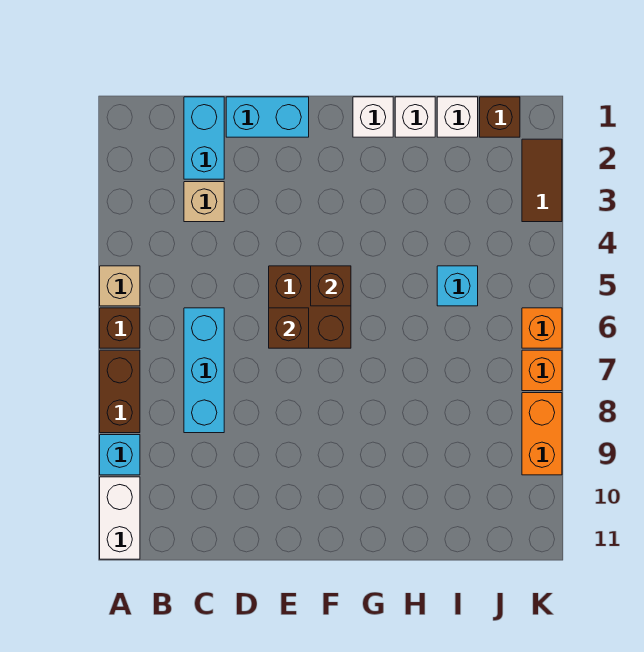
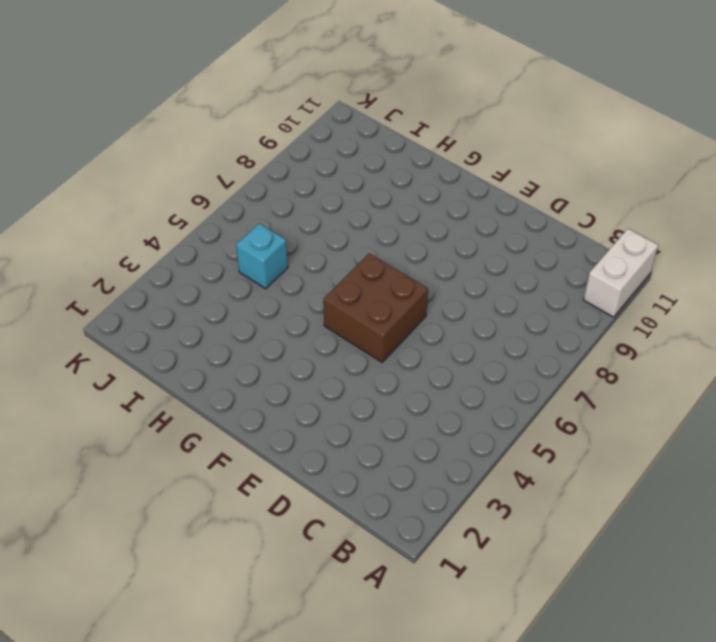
none -> tan brick A5 level 1
none -> brown brick A6 level 1
none -> brown brick A7:A8 level 1

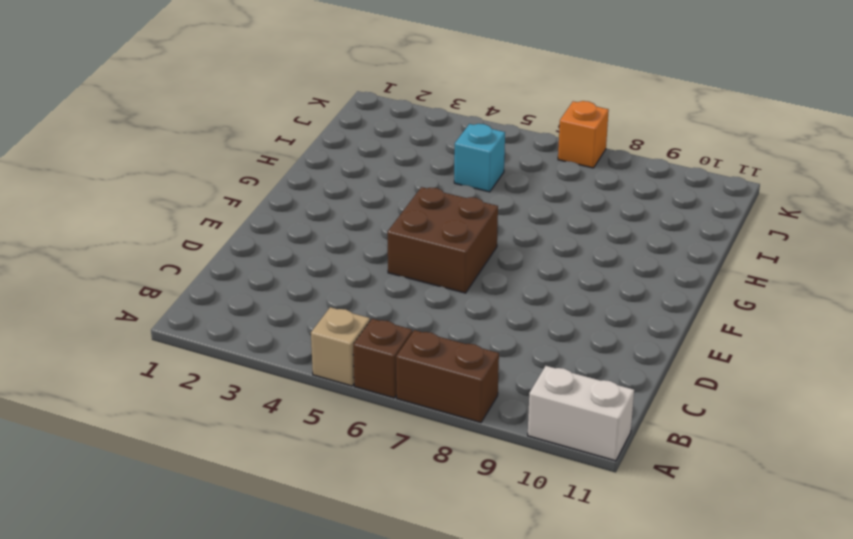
none -> cyan brick A9 level 1
none -> cyan brick C1:C2 level 1
none -> tan brick C3 level 1

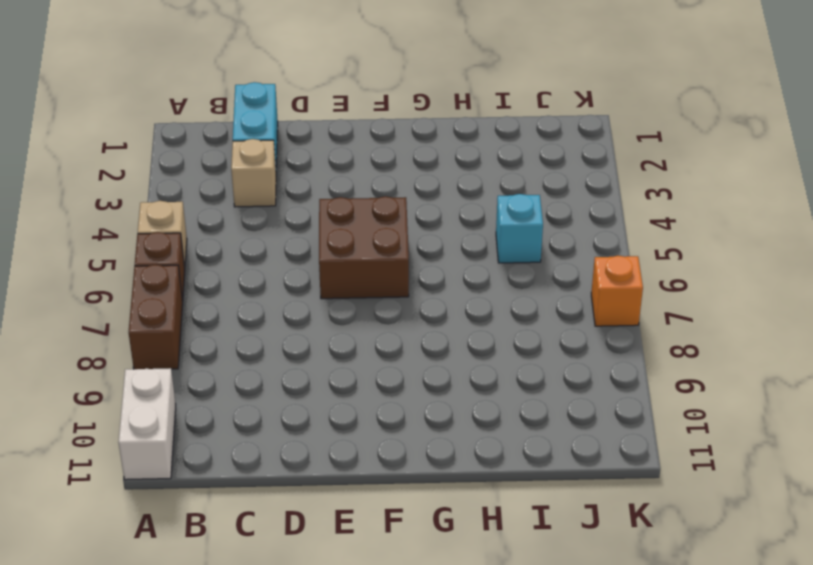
none -> cyan brick A9 level 1
none -> cyan brick C6:C8 level 1
none -> cyan brick D1:E1 level 1

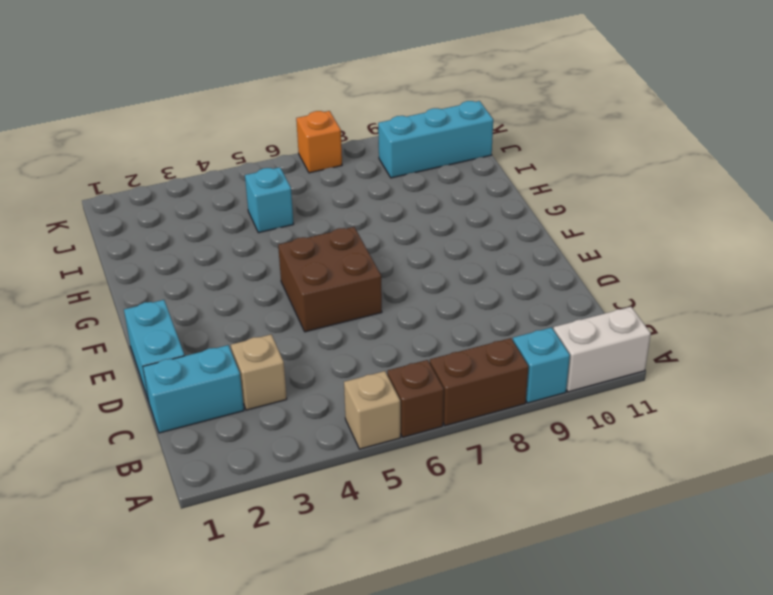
cyan brick J9:J11 level 1 -> cyan brick C6:C8 level 1
none -> white brick G1 level 1
none -> white brick H1 level 1
none -> white brick I1 level 1

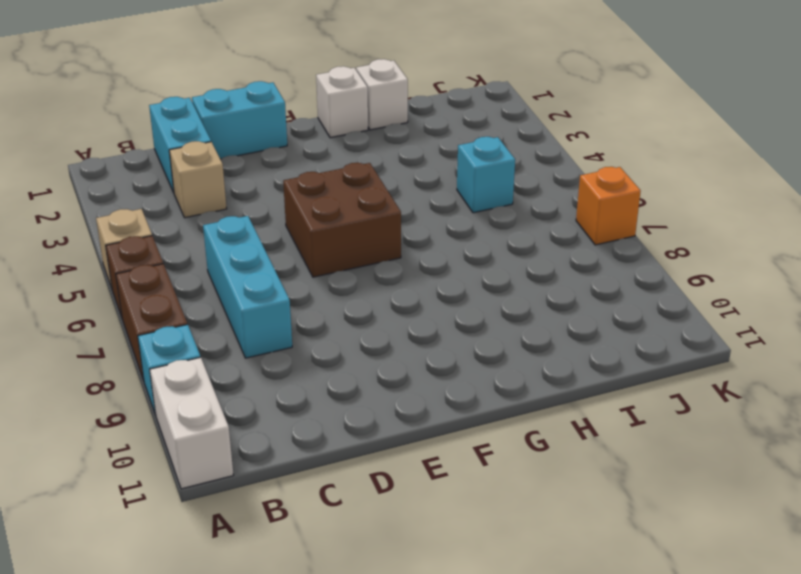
none -> white brick I1 level 1
none -> brown brick J1 level 1
none -> brown tile K2:K3 level 1

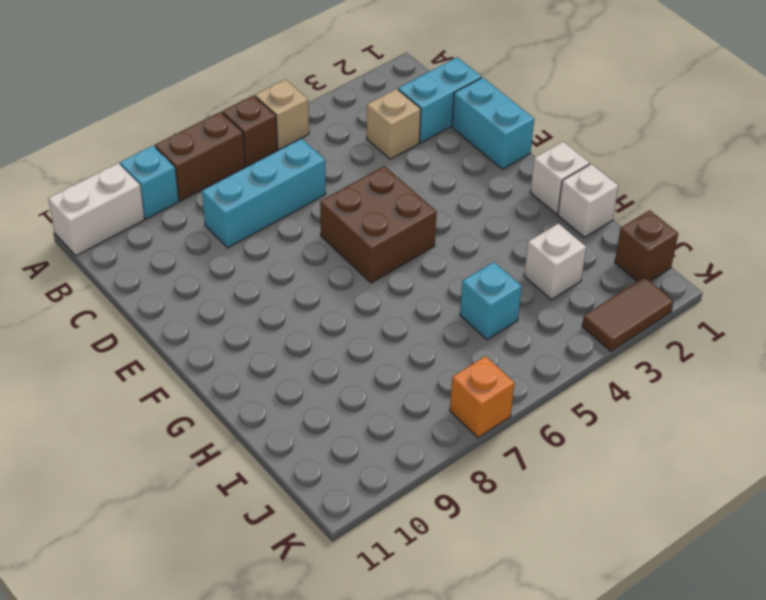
white brick I3 level 1 -> white brick I1 level 1
none -> orange brick K6 level 1
none -> orange brick K8:K9 level 1
none -> brown brick E6 level 2

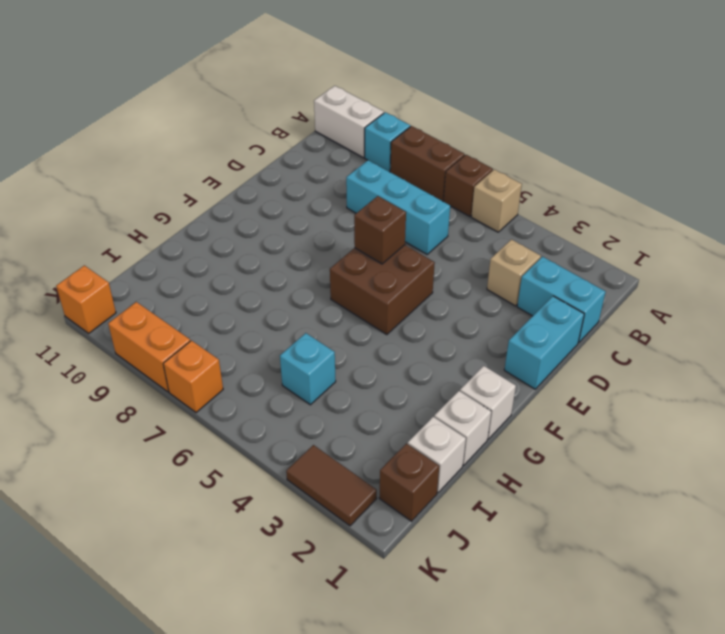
orange brick K11 level 1 -> orange brick K6 level 1
none -> brown brick F5 level 2

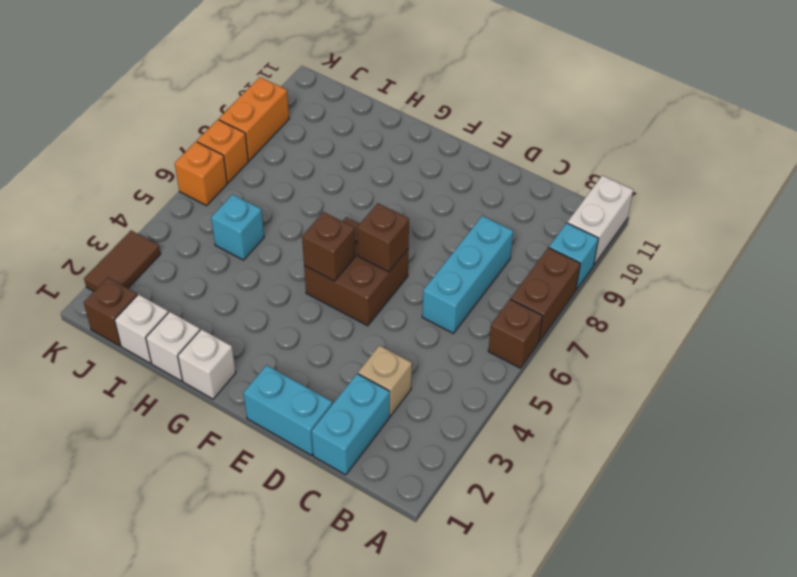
none -> tan brick A5 level 1

